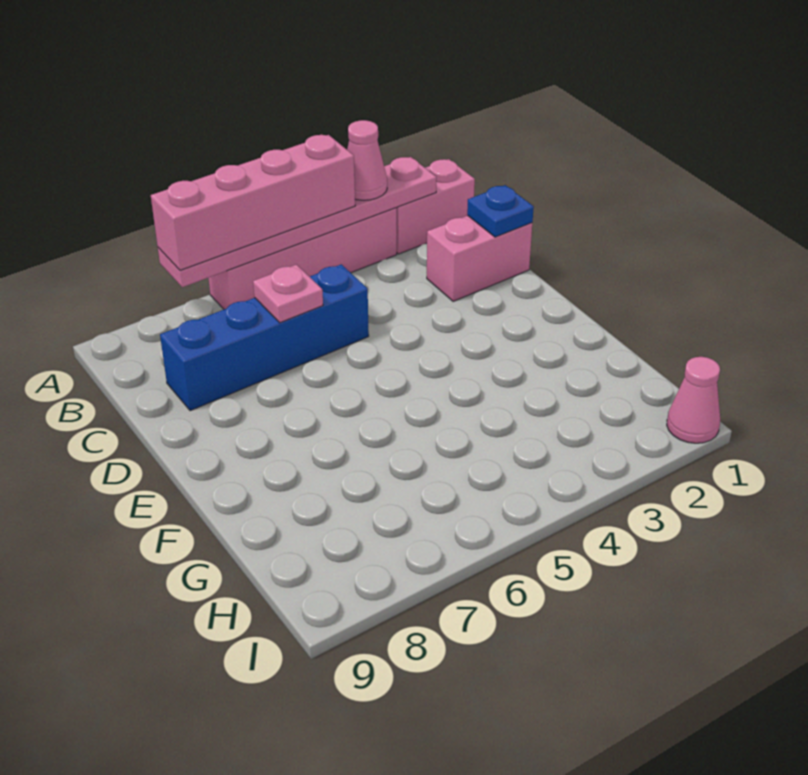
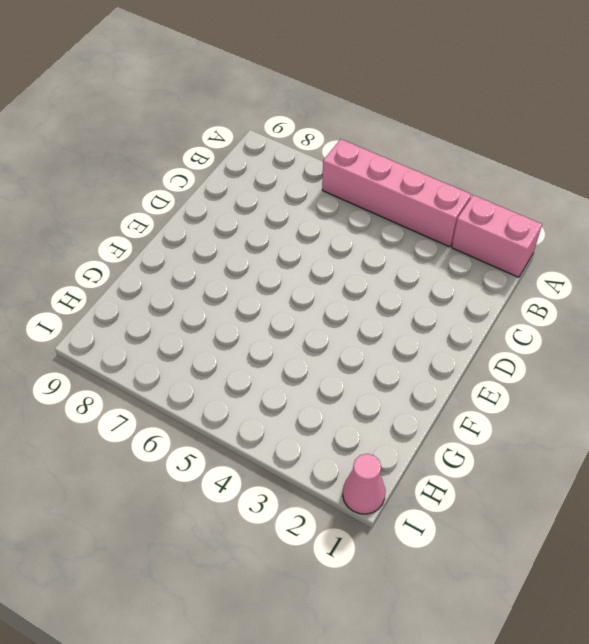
none -> pink brick C1:C2 level 1
none -> blue brick C5:C8 level 1

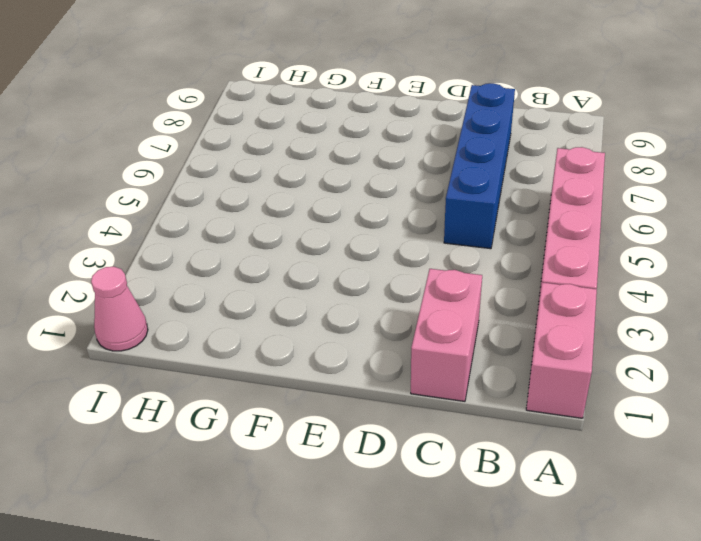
none -> pink plate A2:A7 level 2
none -> blue plate C1 level 2

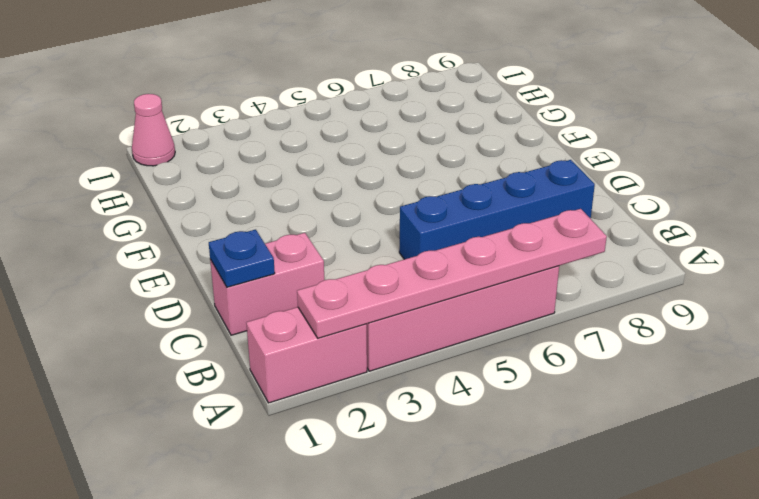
none -> pink plate C6 level 2
none -> pink cone A3 level 3

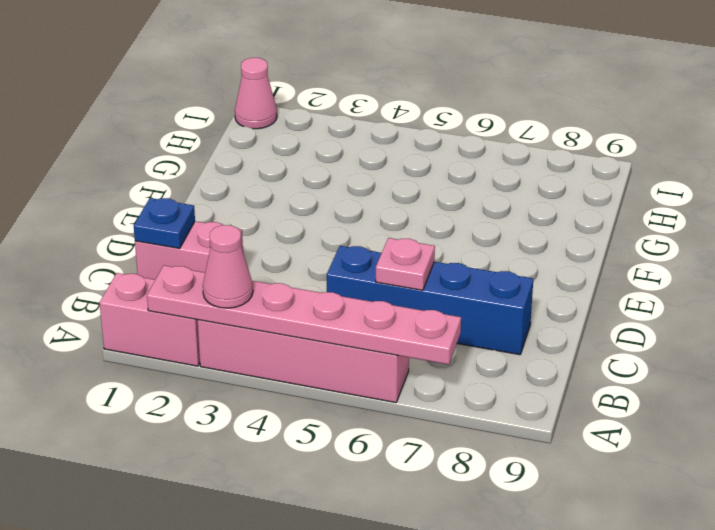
none -> pink brick A4:A7 level 3

